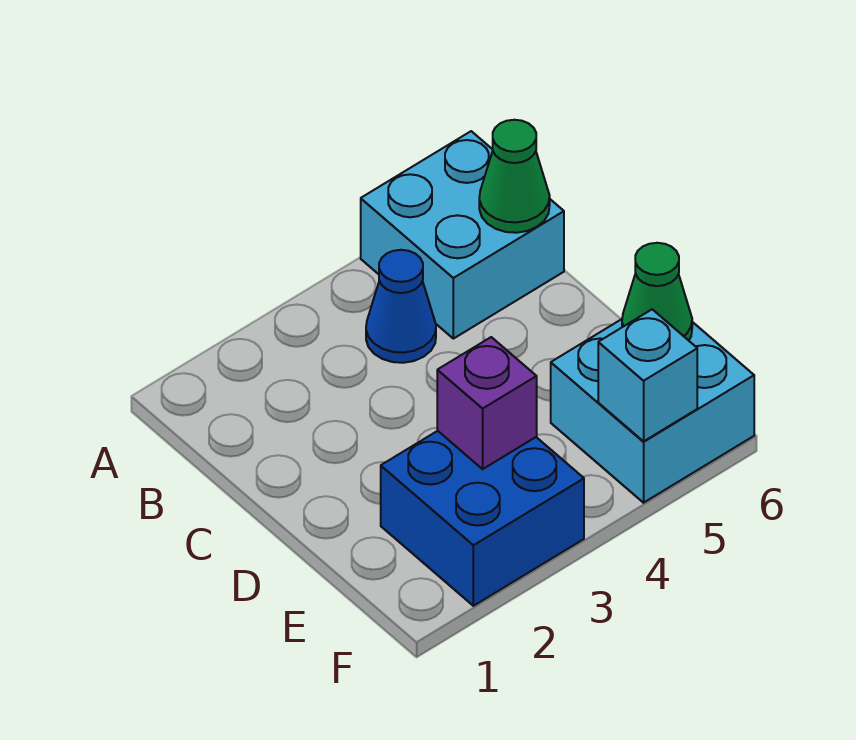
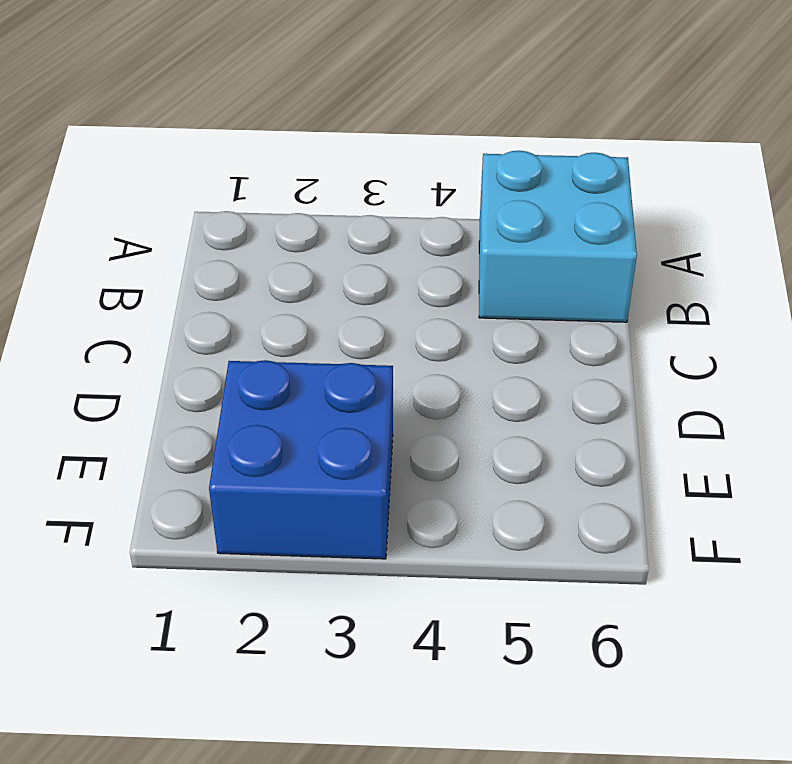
none -> blue cone B4 level 1
none -> cyan brick E5:F6 level 1

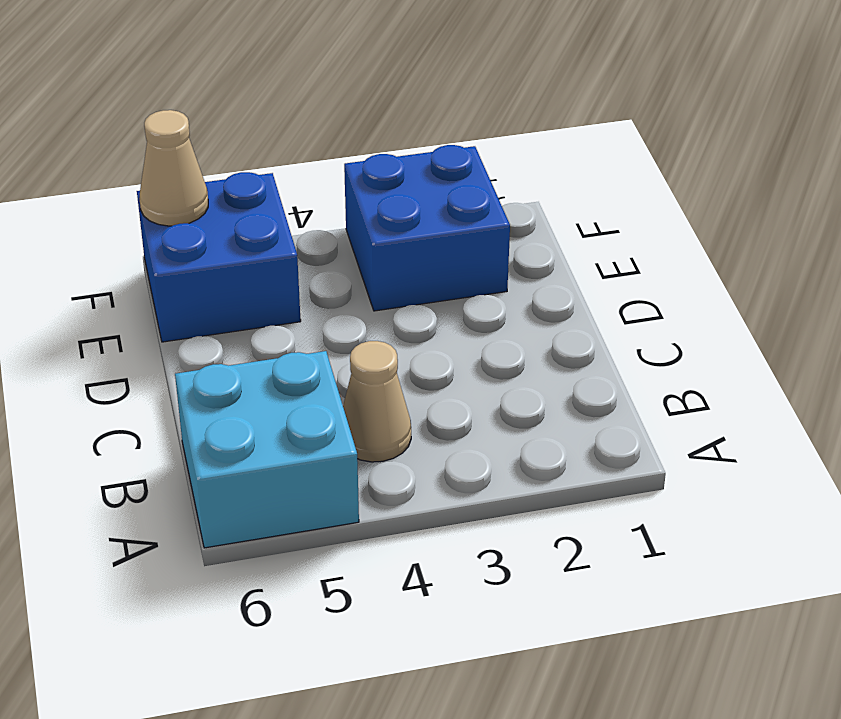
tan cone B4 level 1 -> blue cone B4 level 1
blue brick E5:F6 level 1 -> cyan brick E5:F6 level 1
tan cone F6 level 2 -> none
none -> green cone B6 level 2
none -> purple brick E3 level 2

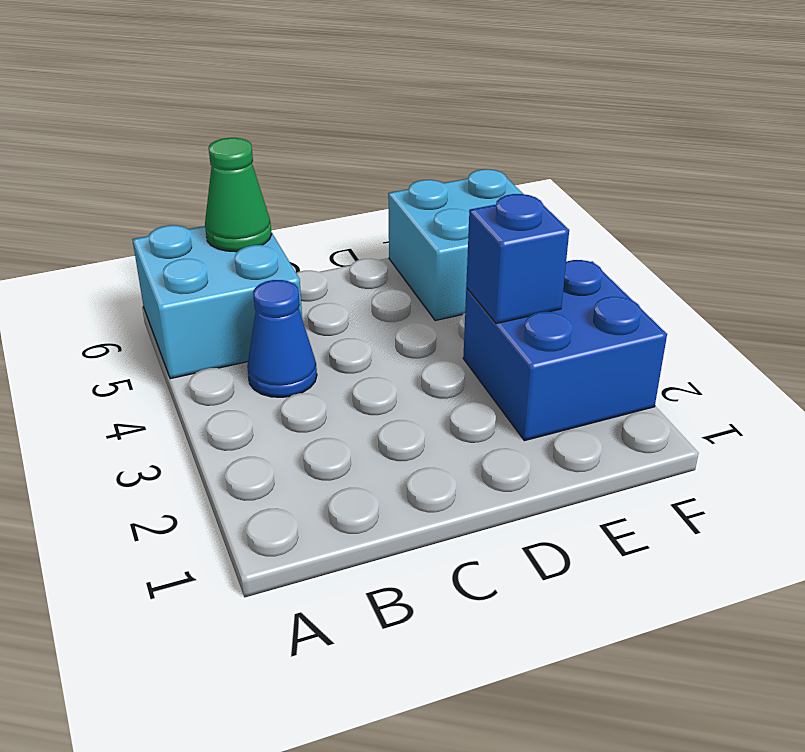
blue brick E3 level 2 -> purple brick E3 level 2
none -> green cone E6 level 2
none -> cyan brick F5 level 2

